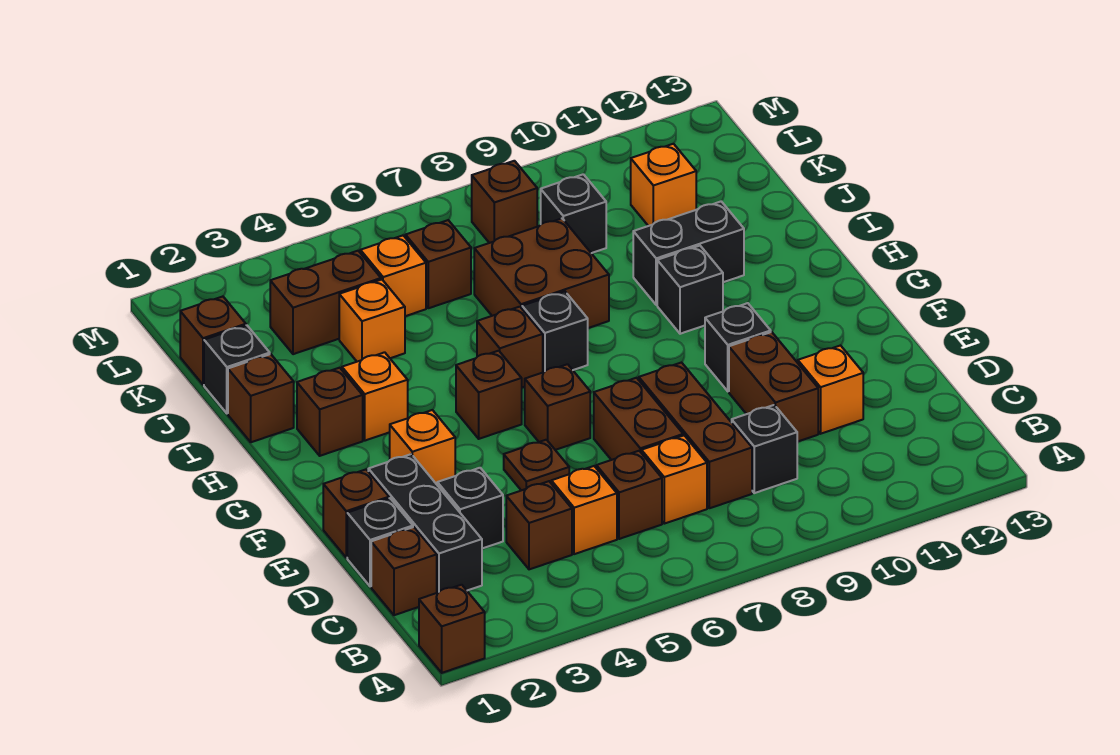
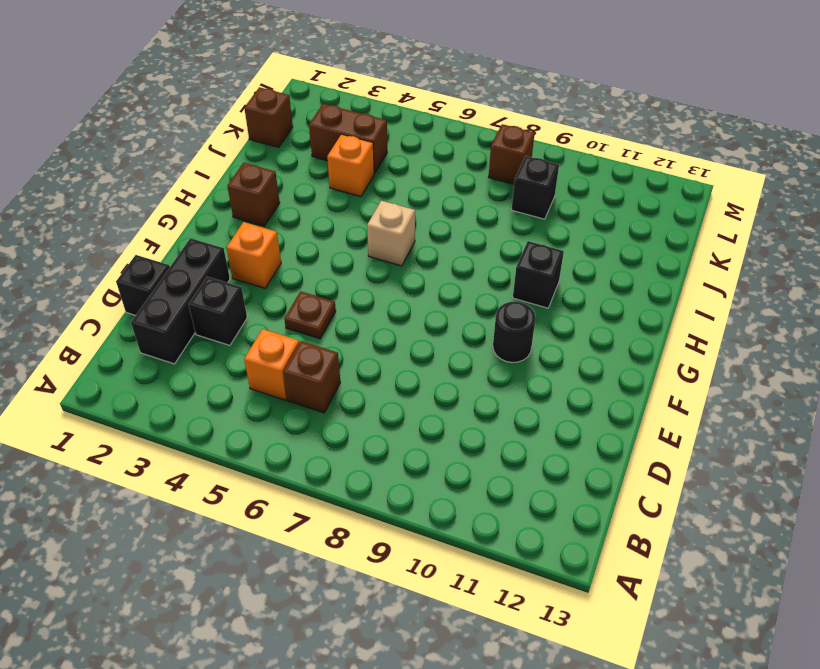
black round brick F10 level 1 -> black brick F10 level 1
tan brick H6 level 1 -> brown brick H6 level 1
none -> brown brick A1 level 1
none -> brown brick C1 level 1
none -> brown brick C4 level 1
none -> orange brick C7 level 1

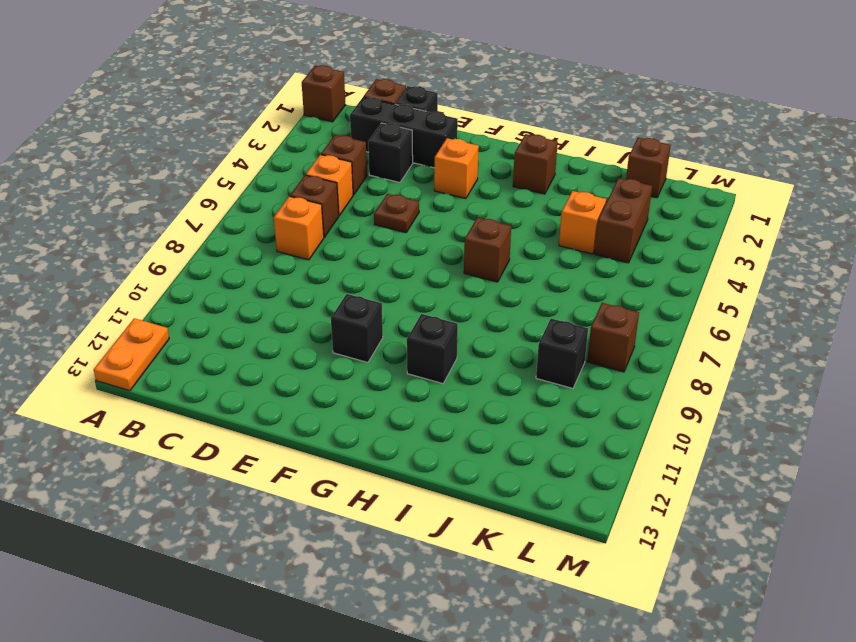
orange plate A12:A13 level 1 -> none
none -> brown brick C8:E8 level 1
none -> black brick C9 level 1
none -> brown brick D7:E7 level 1
none -> brown brick D10:E10 level 1

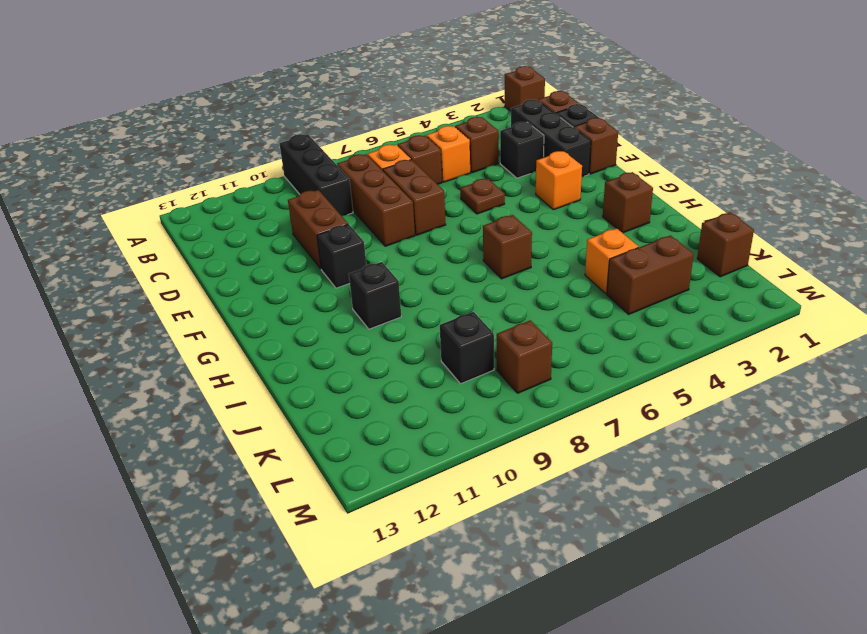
black brick A9:C9 level 1 -> black brick C9 level 1
none -> orange brick D11 level 1
none -> brown brick F6 level 1
none -> brown brick G5 level 1
none -> orange brick H3 level 1

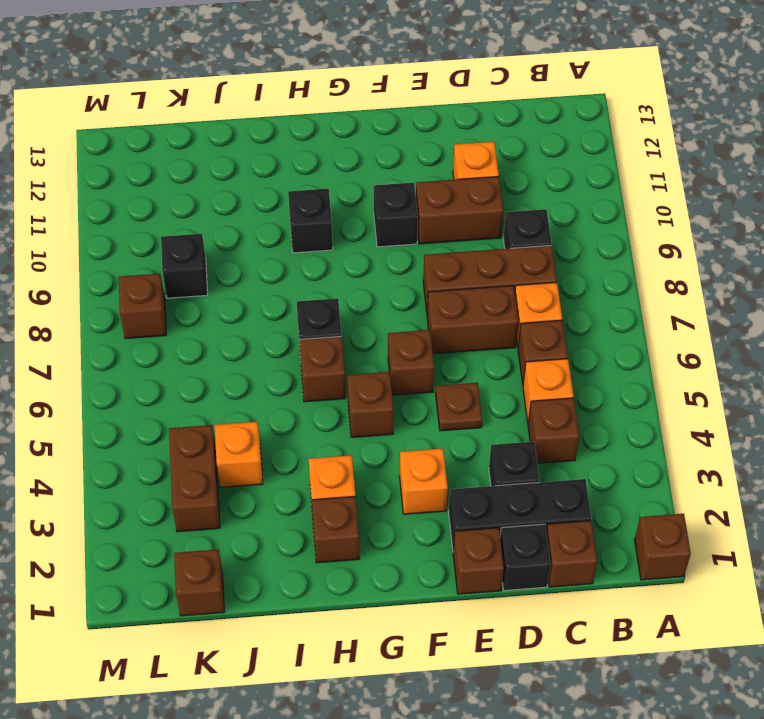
none -> brown brick I1 level 1
none -> brown brick I7:J8 level 1
none -> black brick I10:I11 level 1
none -> black brick J1 level 1

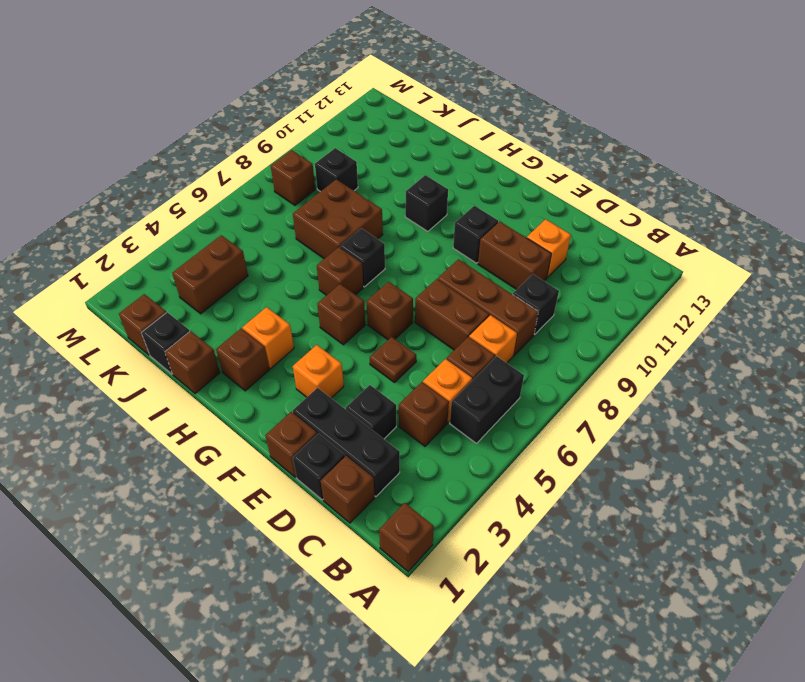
black brick B5:B6 level 1 -> black brick I10:I11 level 1
none -> orange brick J4 level 1
none -> orange brick K5 level 1
none -> brown brick K6 level 1
none -> orange brick K11 level 1

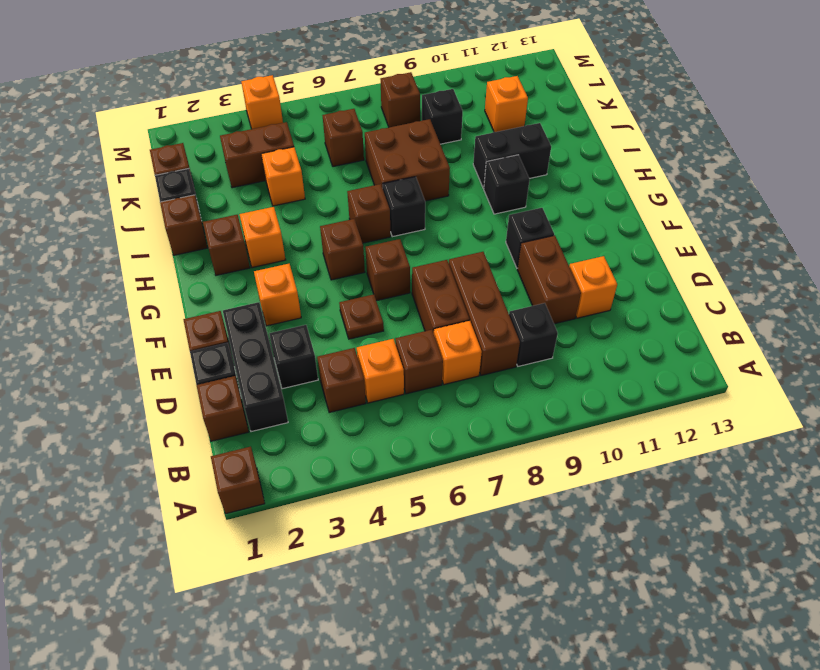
orange brick M4 level 1 -> orange brick K5 level 1

